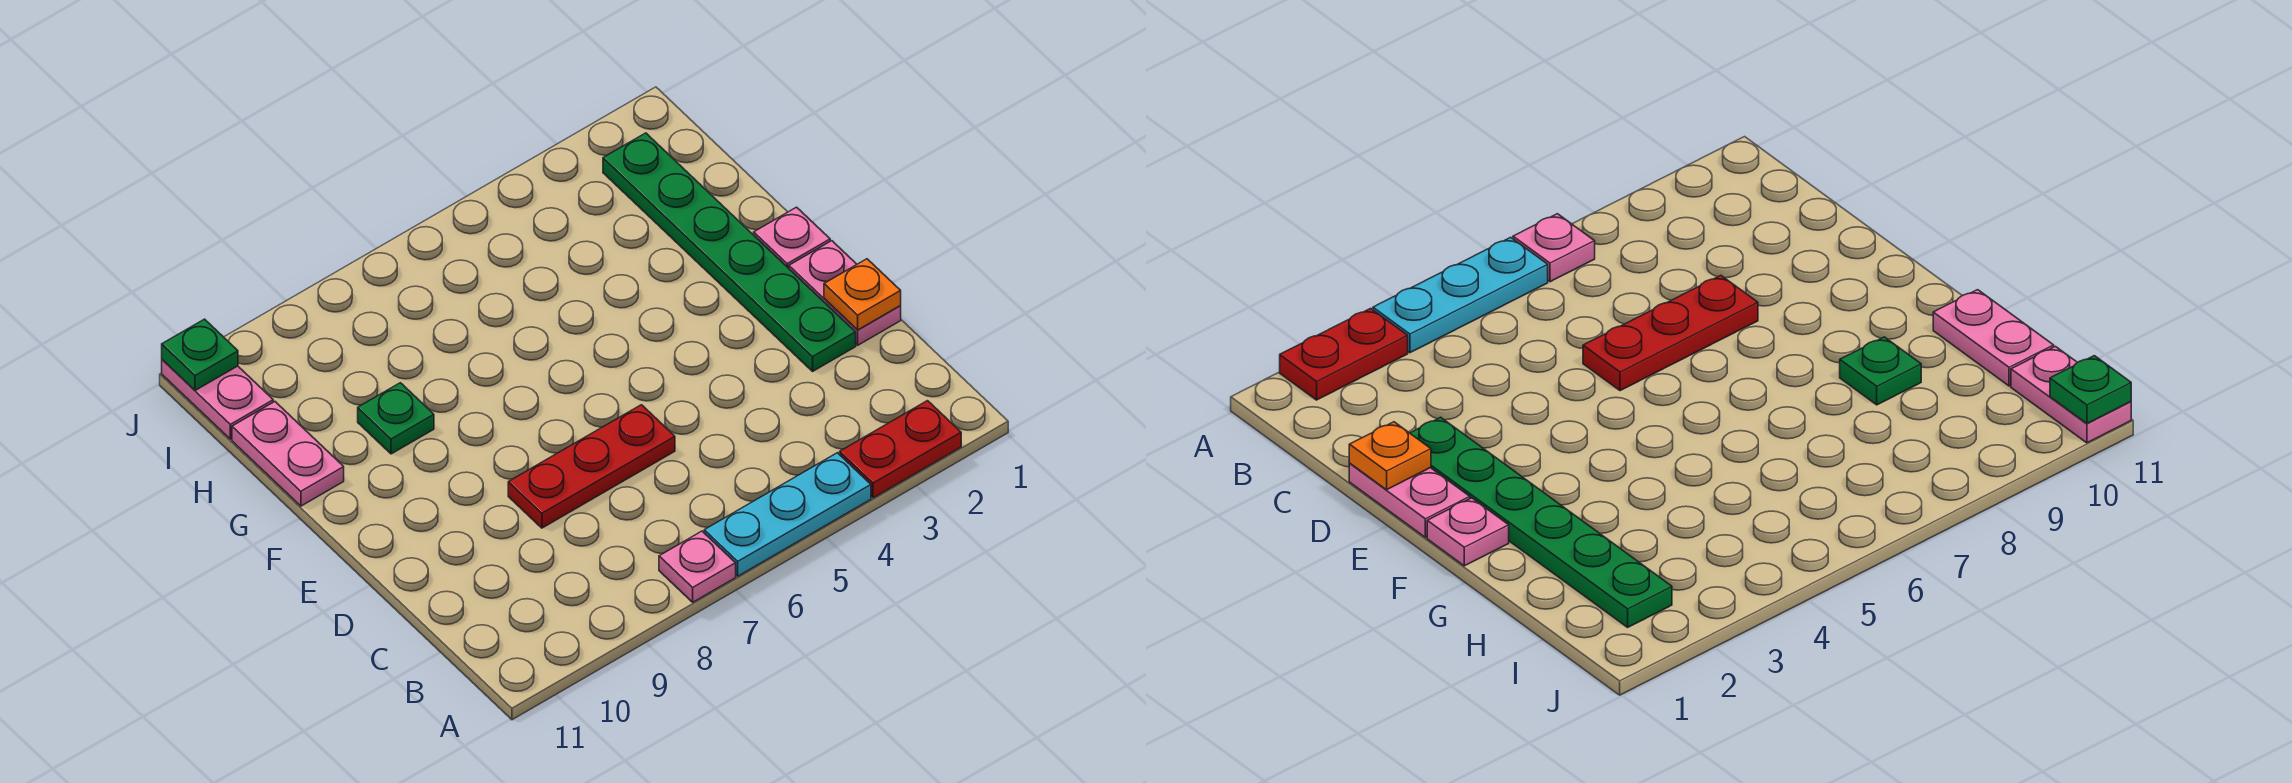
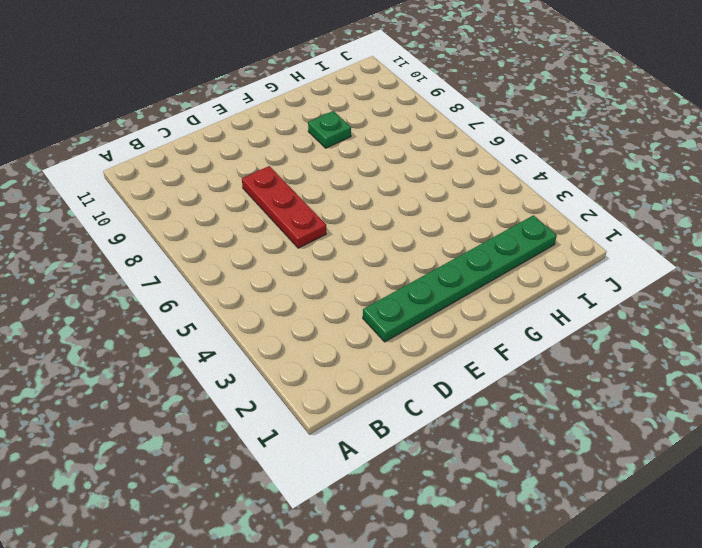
none -> red plate A2:A3 level 1
none -> cyan plate A4:A6 level 1
none -> pink plate A7 level 1

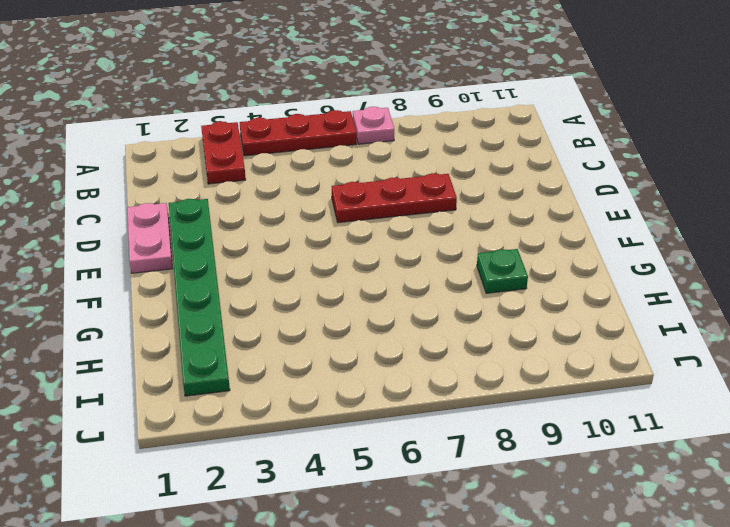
red plate A3:B3 level 1 -> red plate A2:A3 level 1
red plate A4:A6 level 1 -> cyan plate A4:A6 level 1
none -> pink plate F1 level 1
none -> pink plate G11:H11 level 1
none -> pink plate I11:J11 level 1

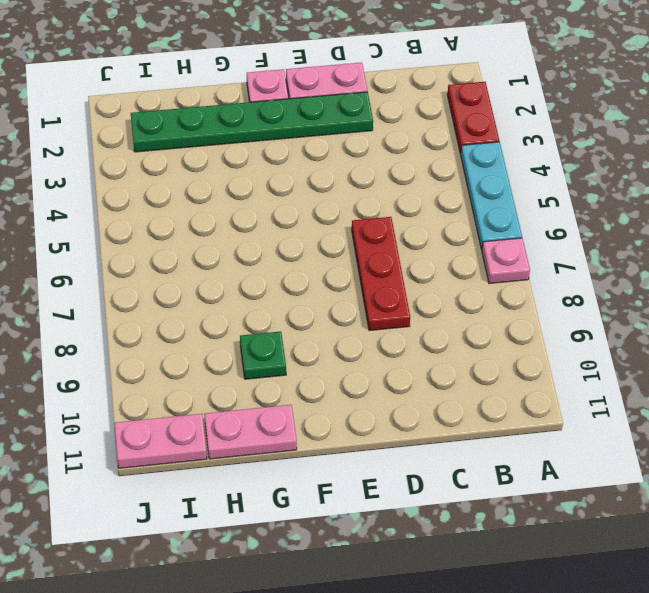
none -> orange plate D1 level 2
none -> green plate J11 level 2

